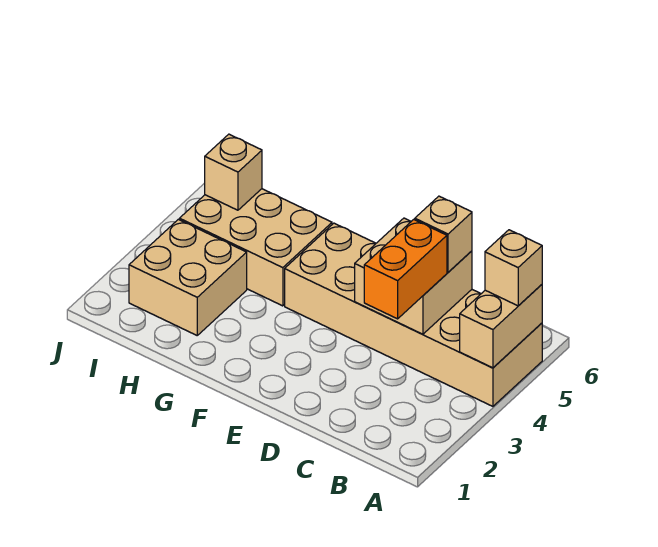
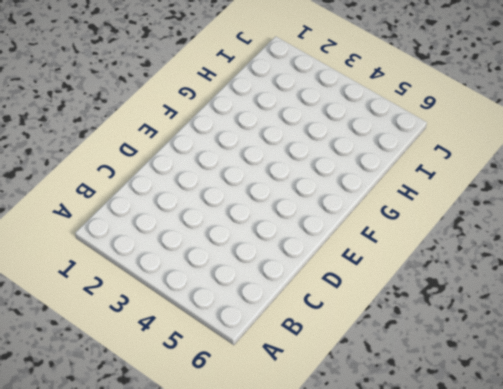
none -> tan brick A4:F5 level 1
none -> tan brick G4:I5 level 1

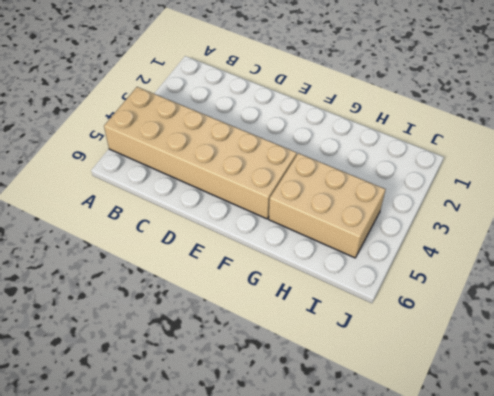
none -> tan brick H2:I3 level 1
none -> tan brick A4:A5 level 2

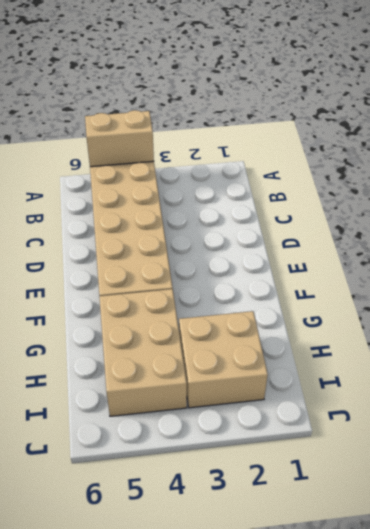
none -> tan brick C4:D5 level 2
none -> tan brick I5 level 2

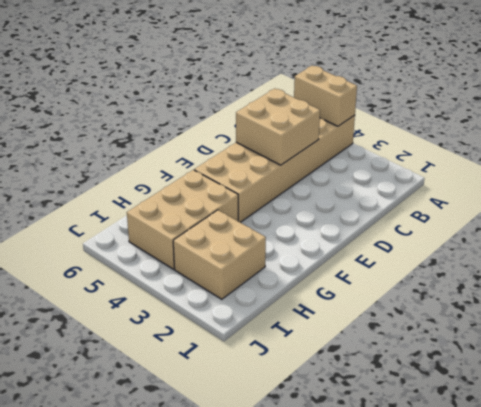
none -> tan brick I5 level 2
none -> tan brick A5 level 3

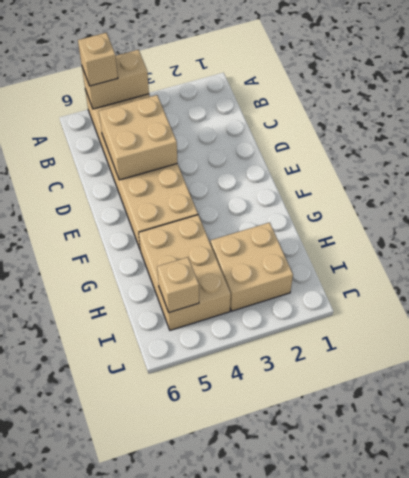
none -> orange brick C3:C4 level 3
none -> tan brick C5 level 3

